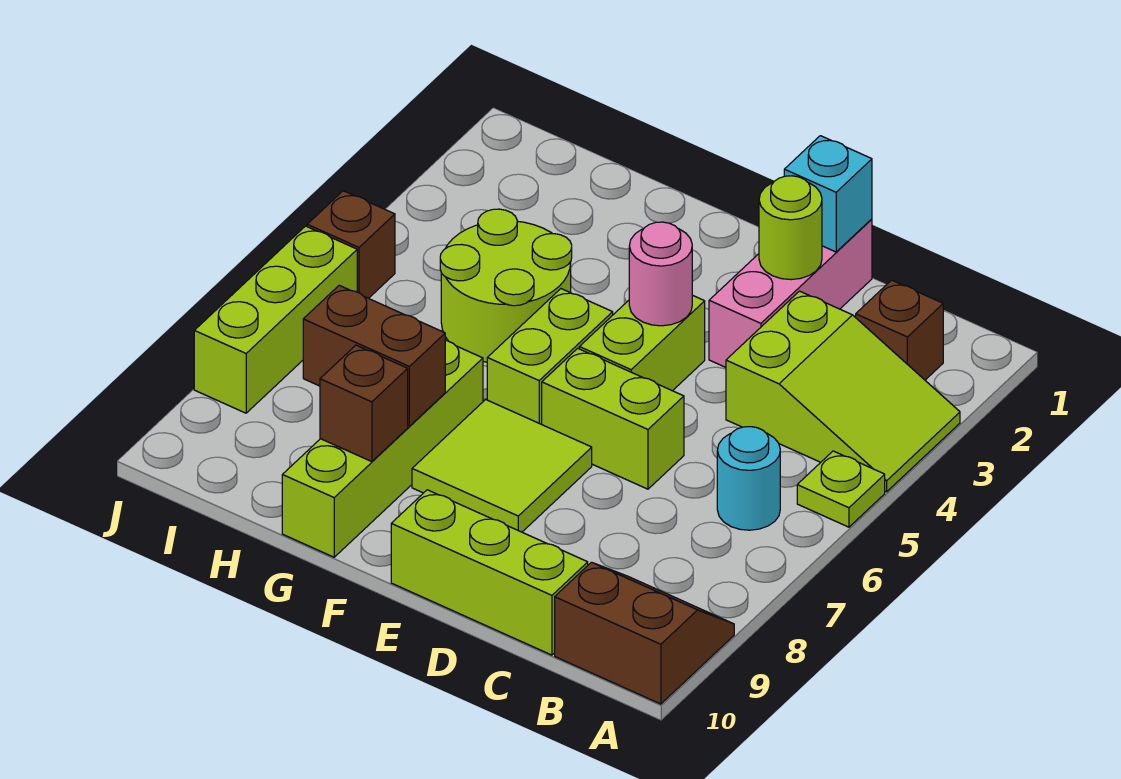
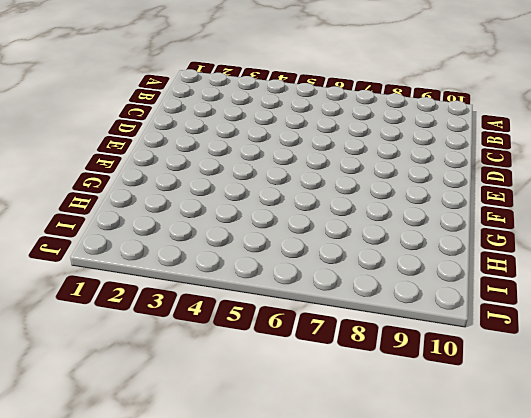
none -> lime slope A3:C4 level 1 top C
none -> lime plate A5 level 1
none -> brown slope A9:B10 level 1 top 10

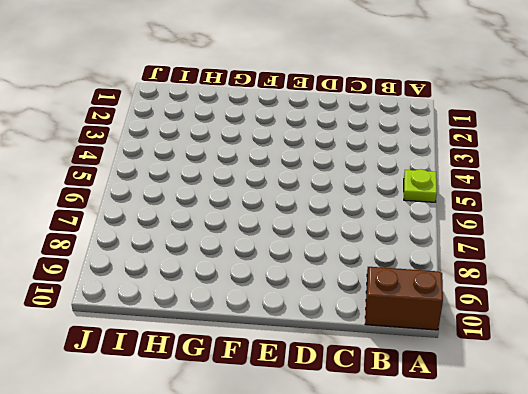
none -> lime slope A3:C4 level 1 top C
none -> brown brick B2 level 1
none -> cyan round brick B6 level 1

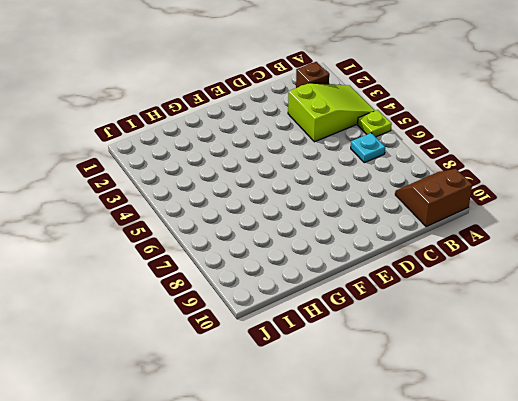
cyan plate B6 level 1 -> cyan round brick B6 level 1
none -> lime brick C10:E10 level 1
none -> pink brick D1:D3 level 1
none -> lime brick D6:E6 level 1

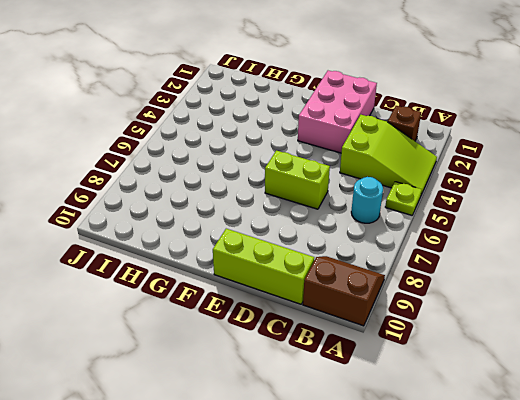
pink brick D1:E3 level 1 -> pink brick D1:D3 level 1
none -> lime brick E4:E5 level 1
none -> lime tile E7:F8 level 1
none -> lime brick F5:F6 level 1

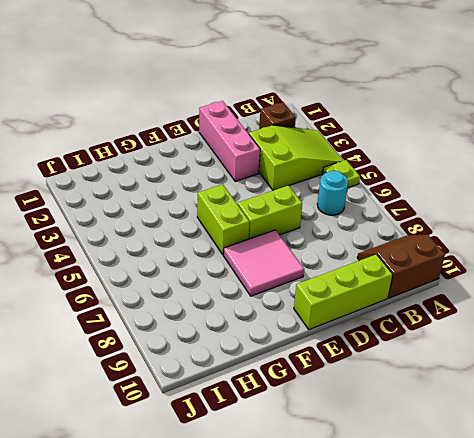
pink tile E7:F8 level 1 -> lime tile E7:F8 level 1
none -> lime brick E4:E5 level 1
none -> lime round brick G4:H5 level 1
none -> lime brick G7:G10 level 1

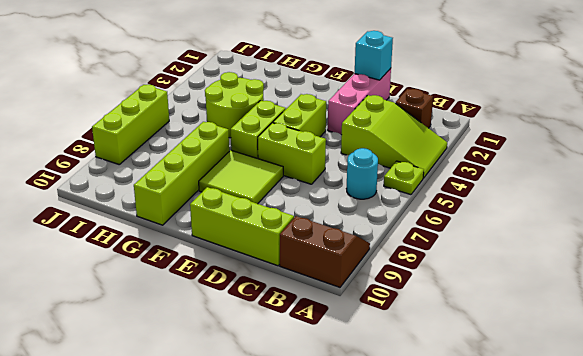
none -> brown brick J5 level 1
none -> lime round brick D2 level 2
none -> pink round brick E4 level 2

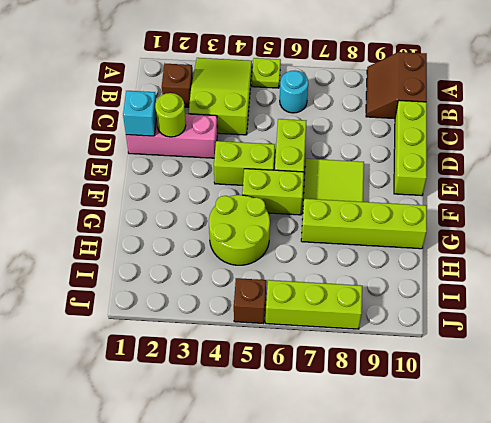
none -> pink round brick E4 level 2
none -> brown brick G8:H8 level 2
none -> brown brick G9 level 2

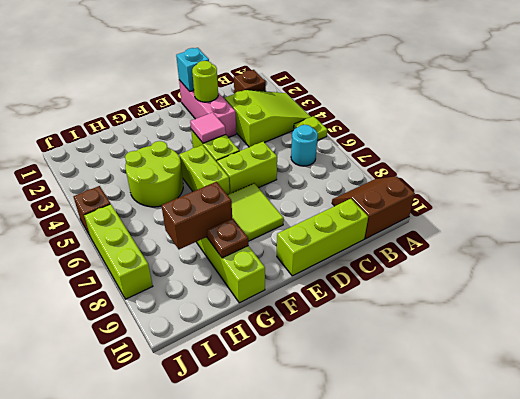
pink tile E4 level 2 -> pink round brick E4 level 2
brown plate G9 level 2 -> brown brick G9 level 2

